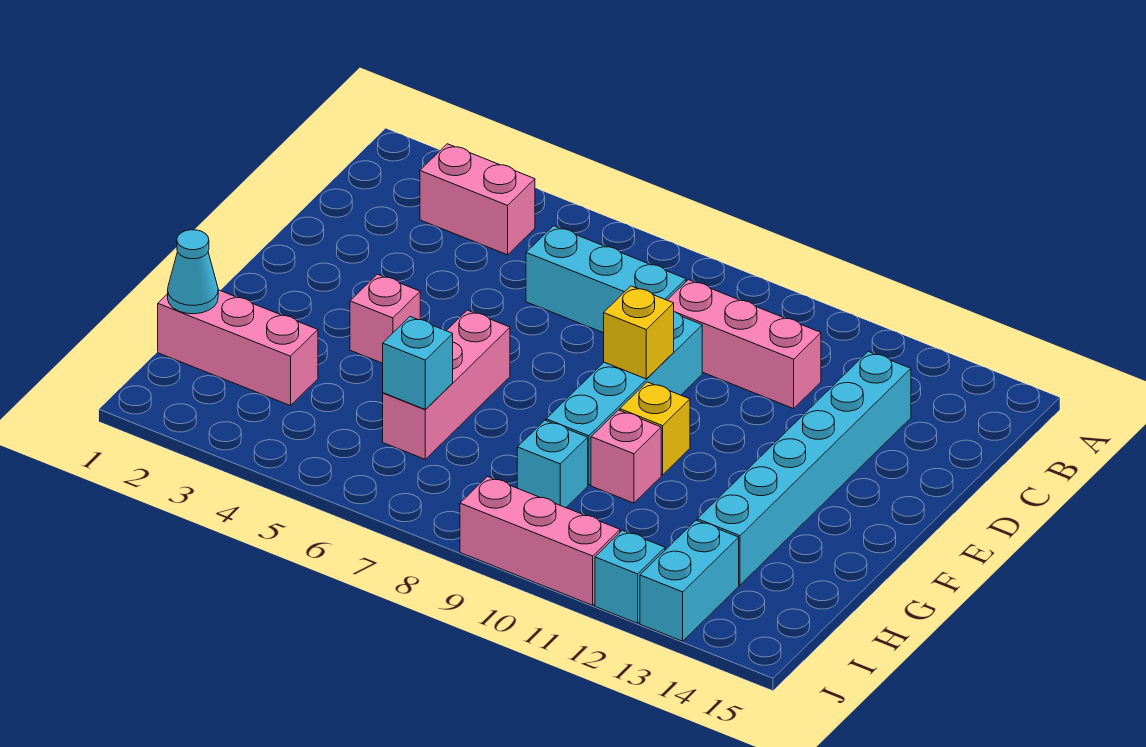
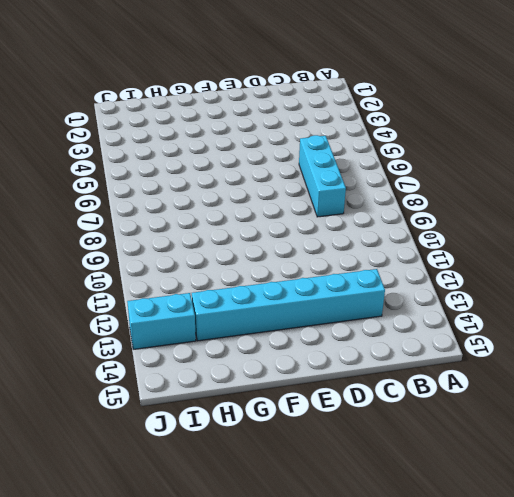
none -> pink brick B3:B4 level 1
none -> pink brick C9:C11 level 1
none -> cyan brick D9:G9 level 1

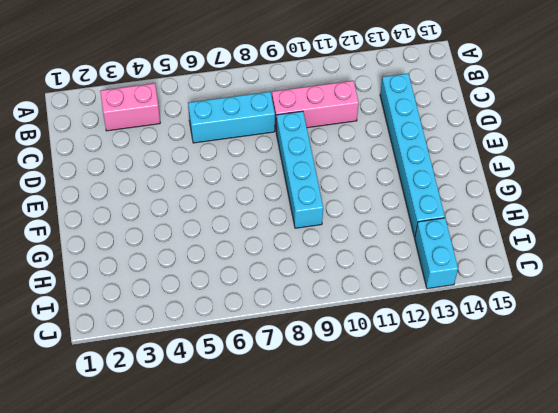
none -> pink brick F4 level 1
none -> pink brick F6:H6 level 1
none -> yellow brick F10 level 1

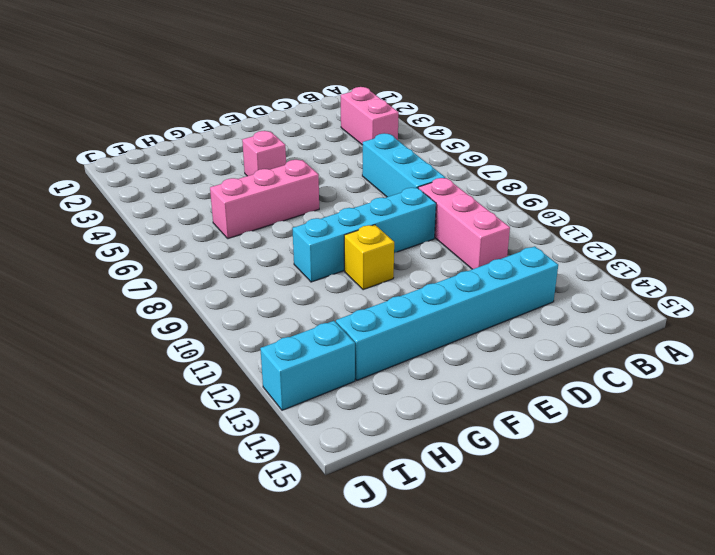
none -> pink brick G10 level 1
none -> pink brick H1:H3 level 1
none -> cyan brick H9 level 1

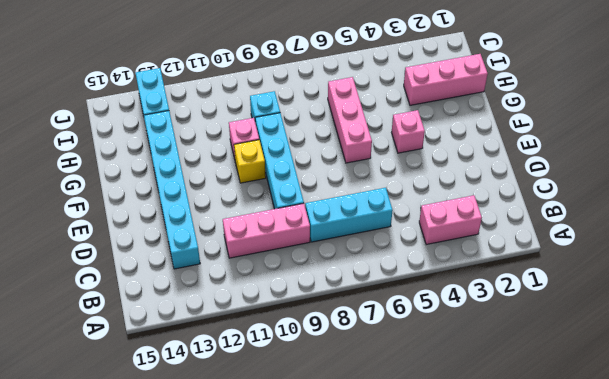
none -> pink brick J9:J11 level 1
none -> cyan brick J12 level 1
none -> yellow brick E9 level 2

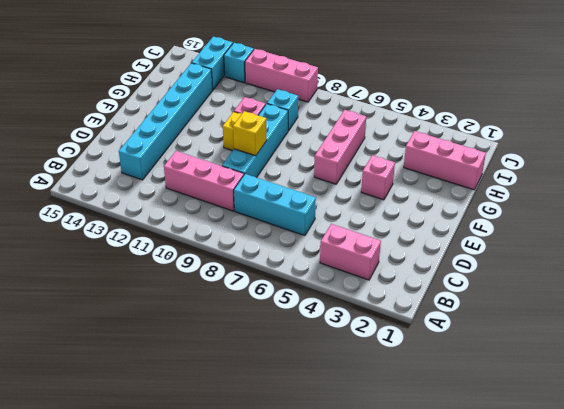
none -> cyan cone H1 level 2
none -> cyan brick H6 level 2

